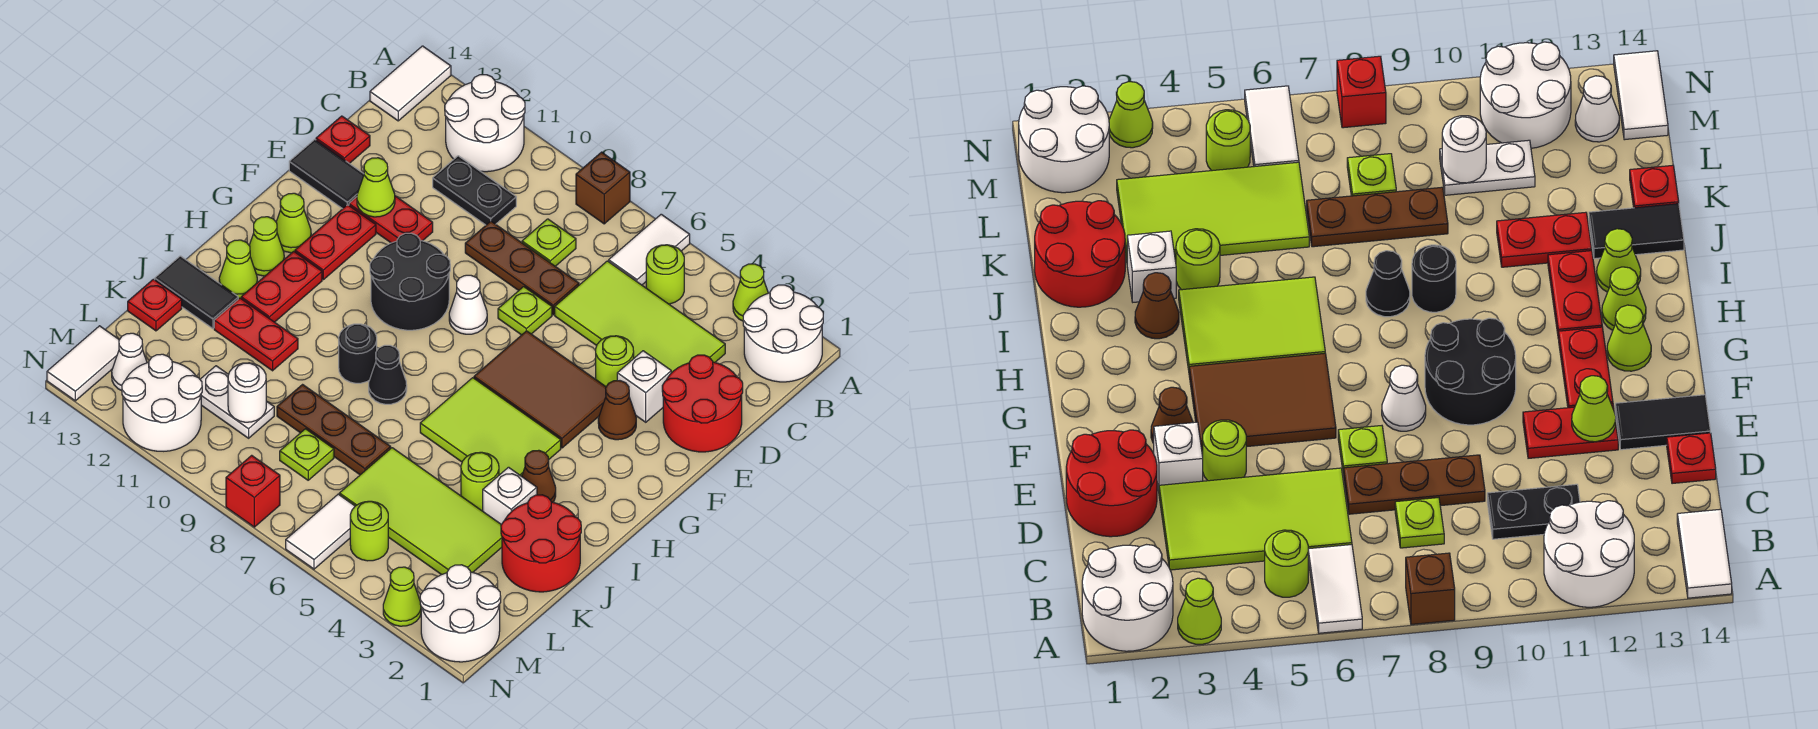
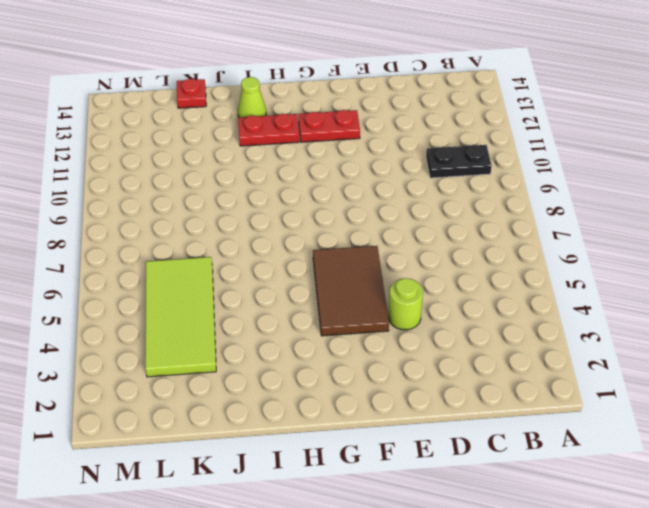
black plate B10:C10 level 1 -> black plate C10:C11 level 1
none -> white round brick A1:B2 level 1
none -> lime cone A3 level 1
none -> white tile A6:B6 level 1
none -> brown brick A8 level 1

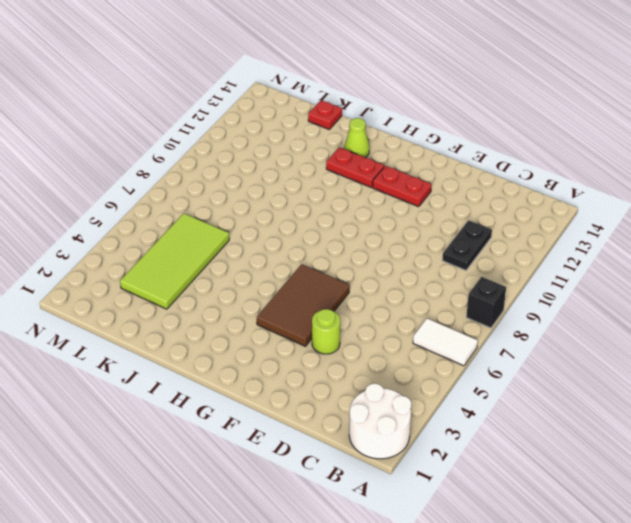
black brick A8 level 1 -> brown brick A8 level 1
none -> lime cone A3 level 1
none -> white round brick A11:B12 level 1
none -> white tile A14:B14 level 1
none -> lime round brick B5 level 1

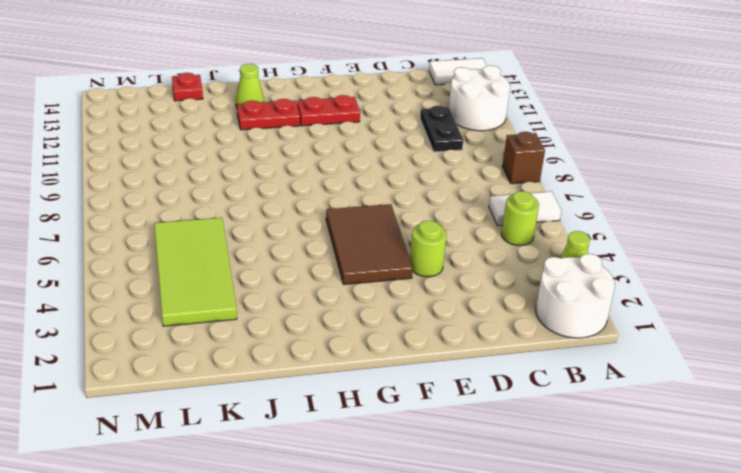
none -> lime tile C3:D6 level 1
none -> lime plate C8 level 1
none -> red round brick D1:E2 level 1
none -> brown plate D7:D9 level 1

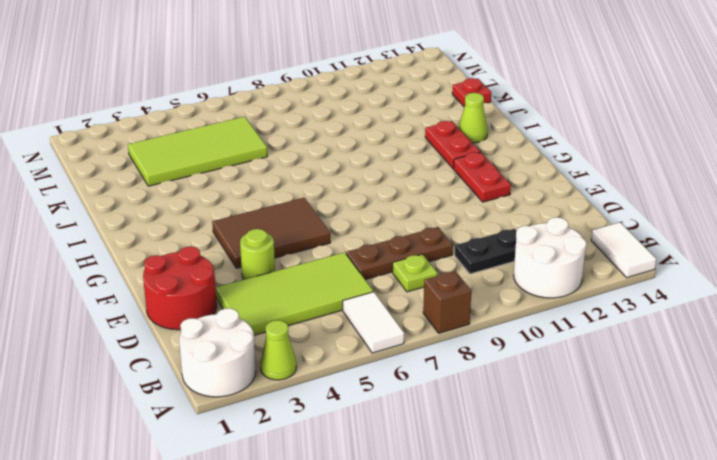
none -> lime round brick B5 level 1
none -> red plate D14 level 1
none -> white brick E3 level 1
none -> lime plate E7 level 1

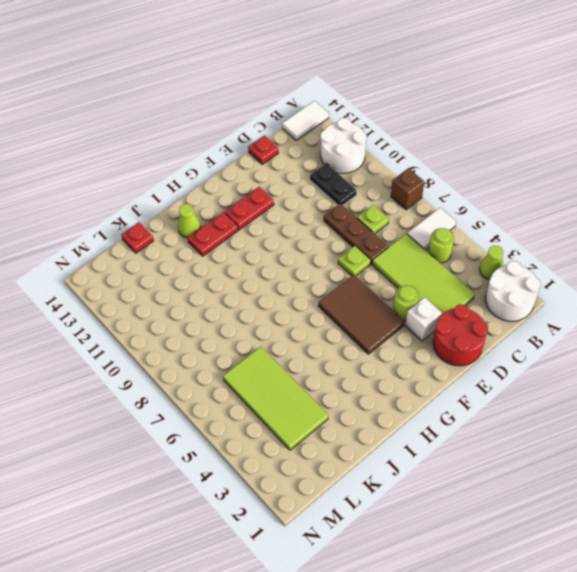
none -> red plate E11:E12 level 1
none -> black tile E13:E14 level 1
none -> brown cone F3 level 1
none -> white cone F8 level 1

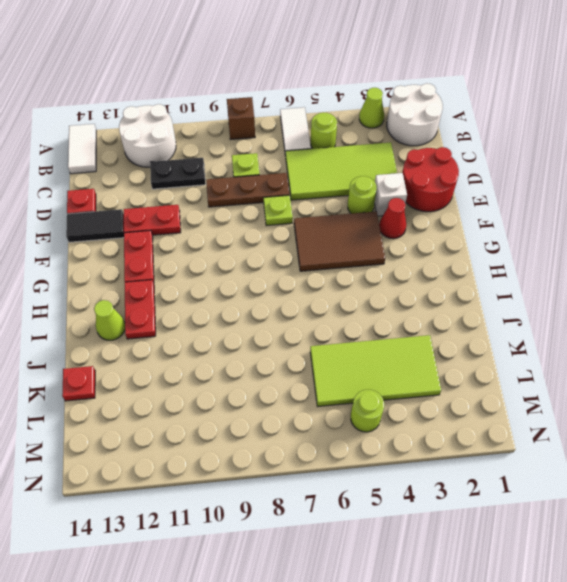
red cone F3 level 1 -> brown cone F3 level 1
none -> white cone F8 level 1
none -> black round brick F9:G10 level 1
none -> lime cone G13 level 1
none -> lime tile H4:I6 level 1

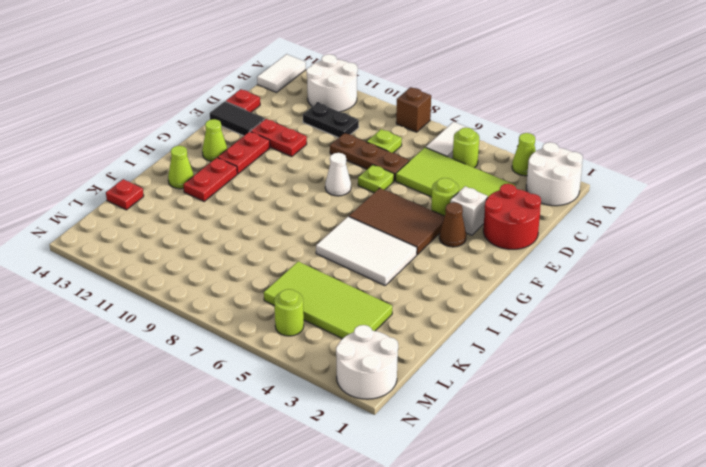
white tile H4:I6 level 1 -> lime tile H4:I6 level 1
none -> black round brick F9:G10 level 1
none -> lime cone H13 level 1
none -> brown cone I3 level 1
none -> black cone I8 level 1

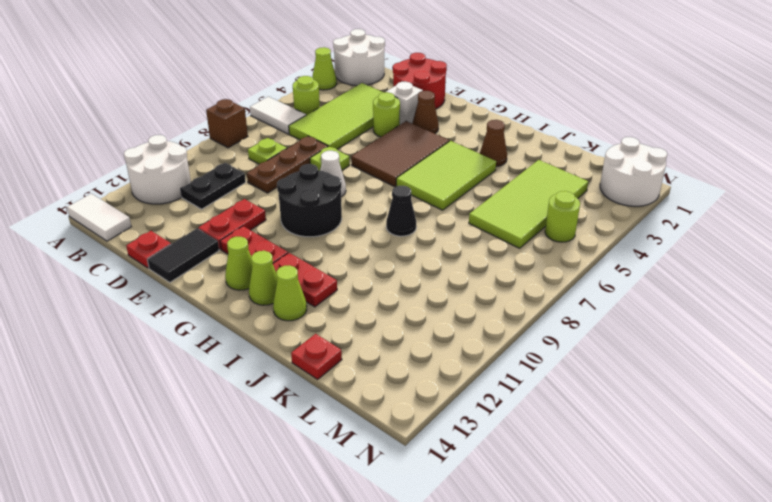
none -> black round brick I9 level 1
none -> red round brick J1:K2 level 1
none -> white brick J3 level 1
none -> lime round brick J4 level 1

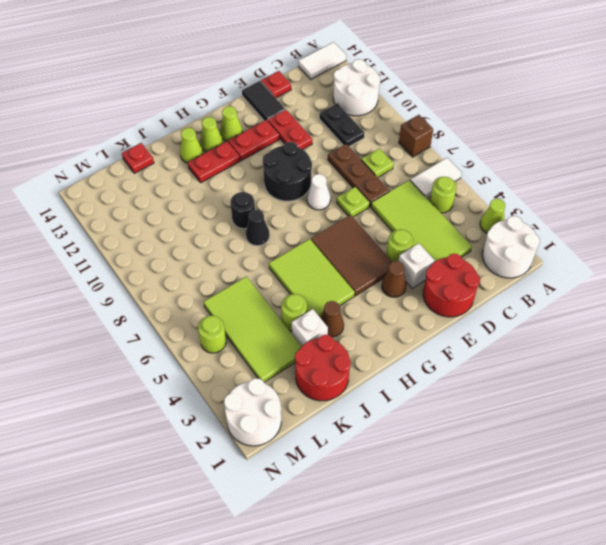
none -> red plate J11:J12 level 1
none -> black tile J13:J14 level 1
none -> brown plate K7:K9 level 1
none -> lime plate L8 level 1

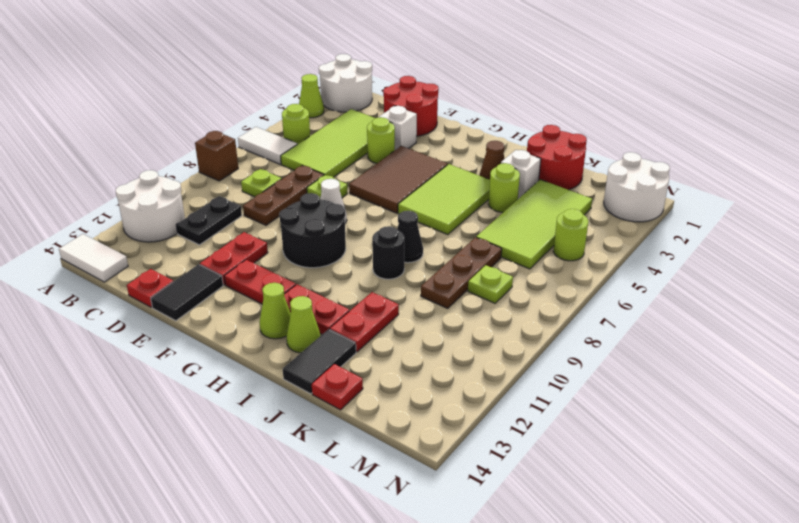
none -> brown cone F3 level 1
none -> lime cone G13 level 1
none -> white plate L10:L11 level 1
none -> white tile M6:N6 level 1

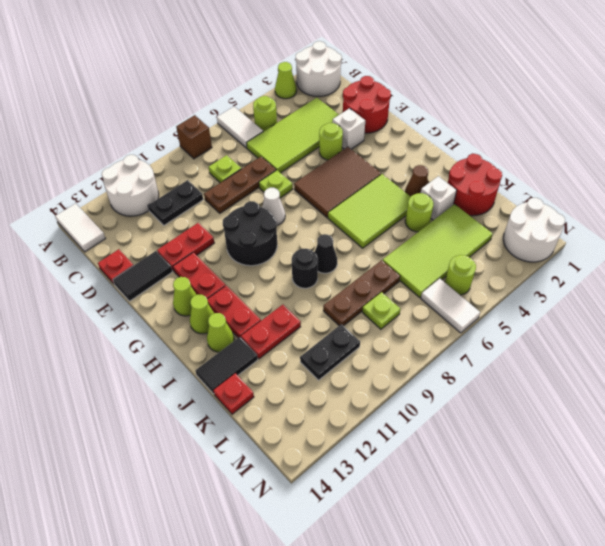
black plate L10:L11 level 1 -> white plate L10:L11 level 1
none -> brown cone F3 level 1
none -> white round brick M11:N12 level 1
none -> white cone M13 level 1
none -> white tile M14:N14 level 1

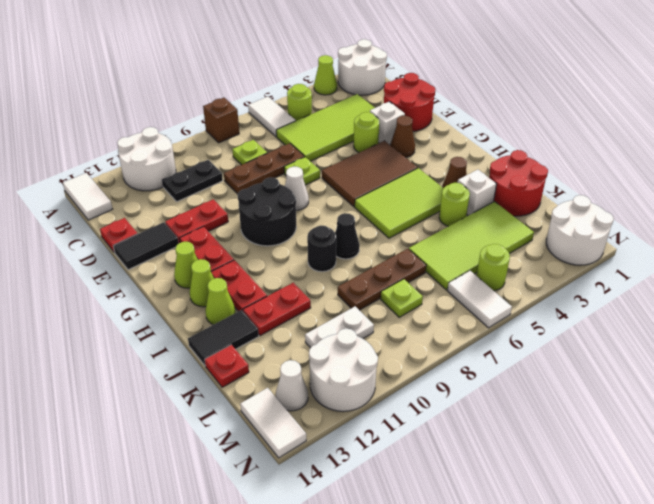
none -> lime cone N3 level 1
none -> red brick N8 level 1
none -> lime cone E12 level 2
none -> white round brick L10 level 2

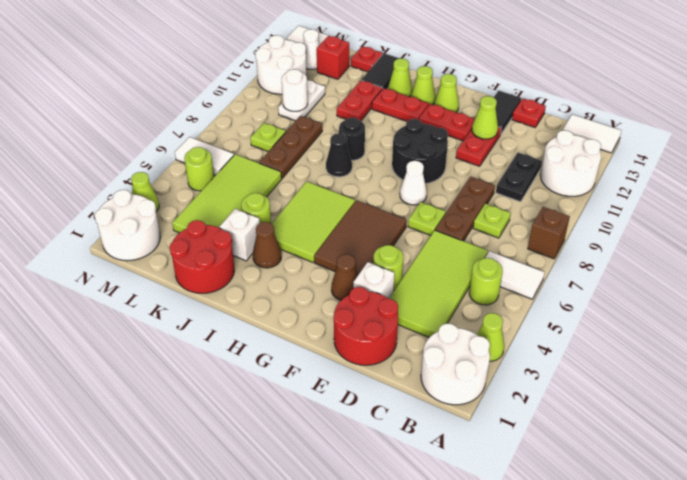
red brick L13 level 1 -> red brick N8 level 1

